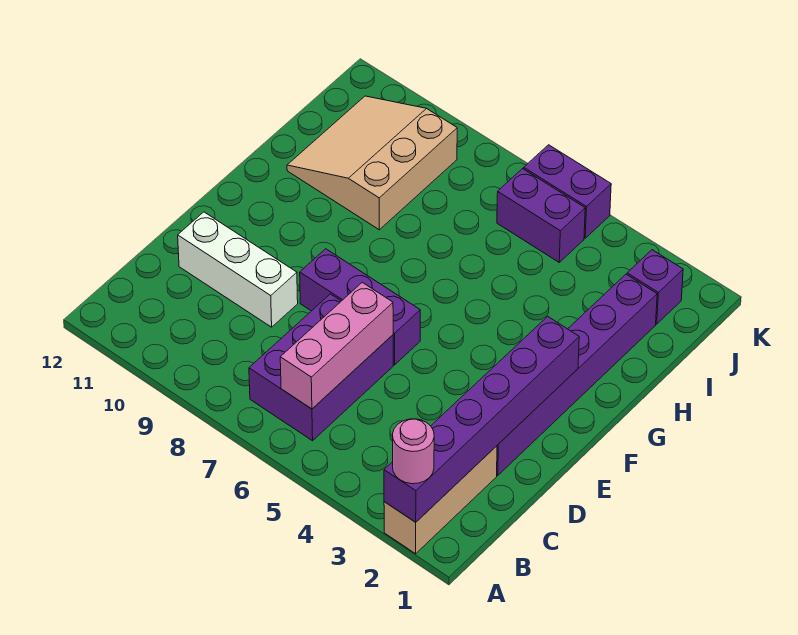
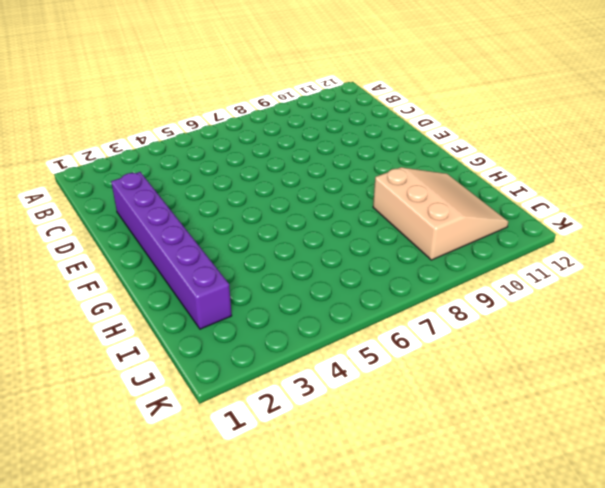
none -> tan brick A2:C2 level 1
none -> purple brick B6:D7 level 1
none -> white brick D9:D11 level 1

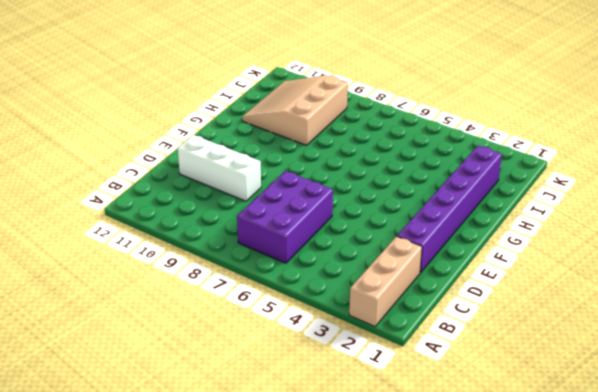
none -> purple brick E6:E8 level 1
none -> purple brick J2 level 1
none -> purple brick J5:J6 level 1

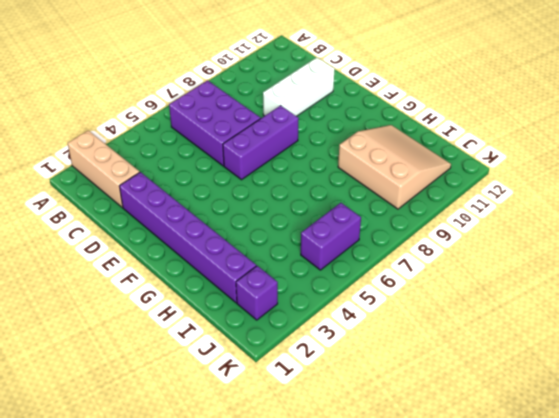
none -> purple brick K5:K6 level 1
none -> purple brick A2:F2 level 2
none -> pink brick B6:D6 level 2

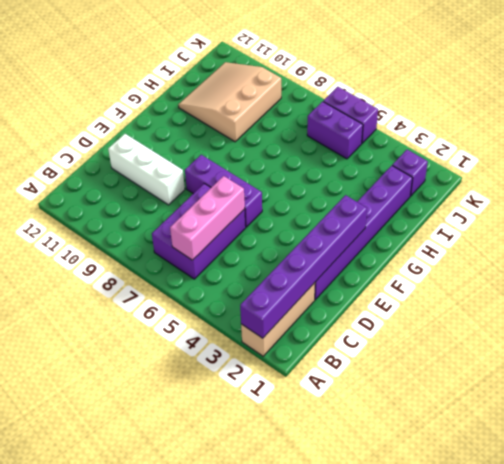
none -> pink round brick A2 level 3

